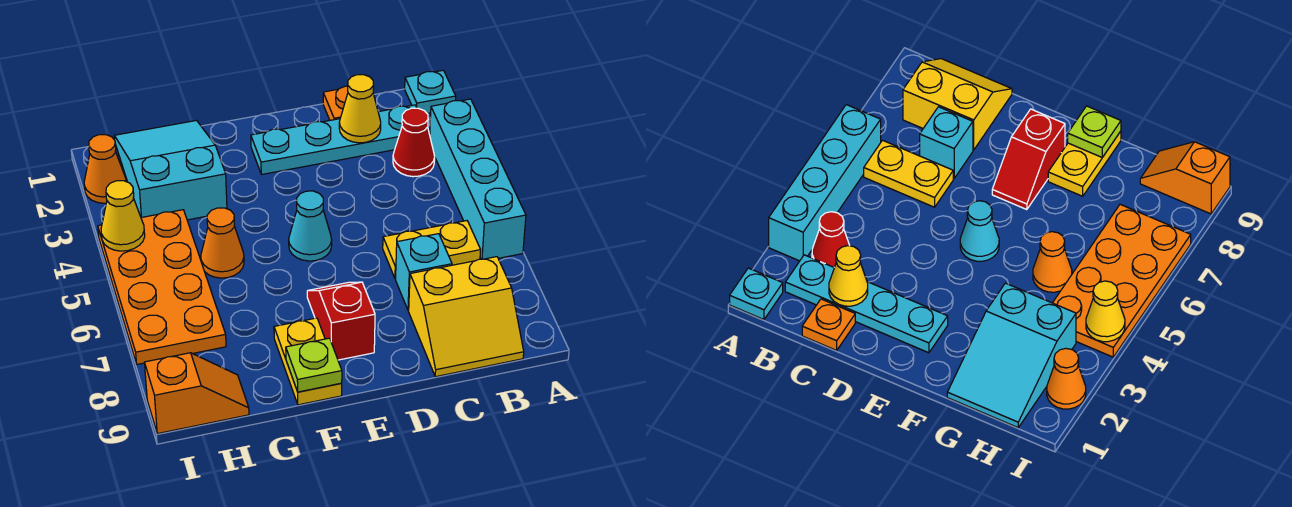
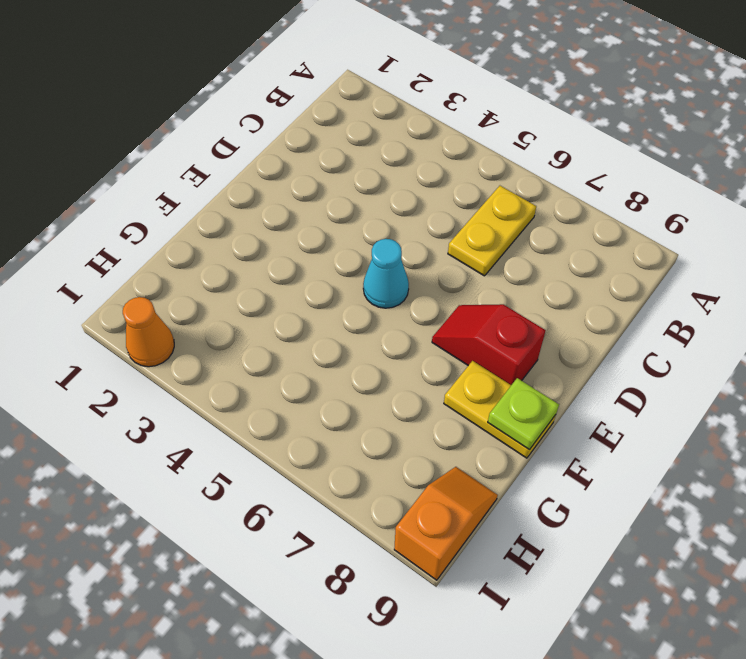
none -> cyan plate A1 level 1
none -> cyan brick A3:A6 level 1
none -> cyan plate B2:E2 level 1

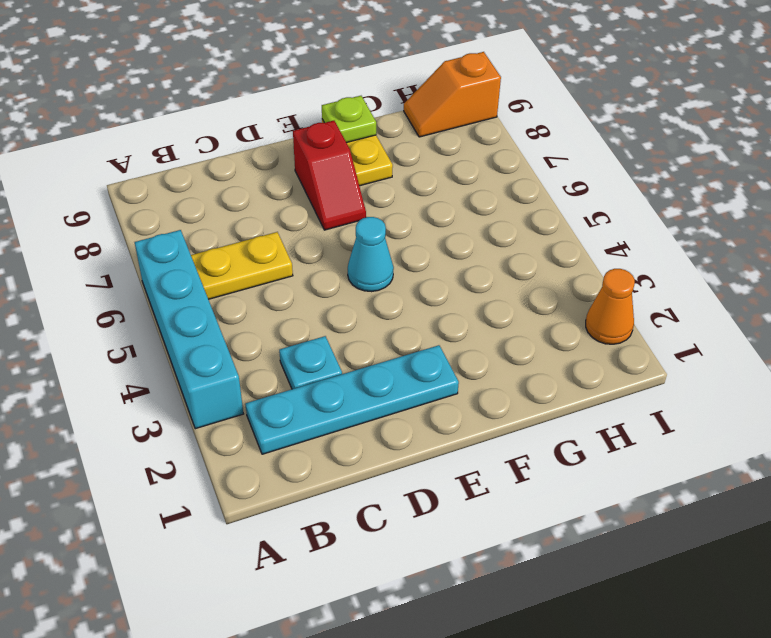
cyan plate C3 level 1 -> cyan plate A1 level 1
none -> red cone B3 level 1
none -> yellow slope B8:C9 level 1 top 8
none -> orange plate C1 level 1

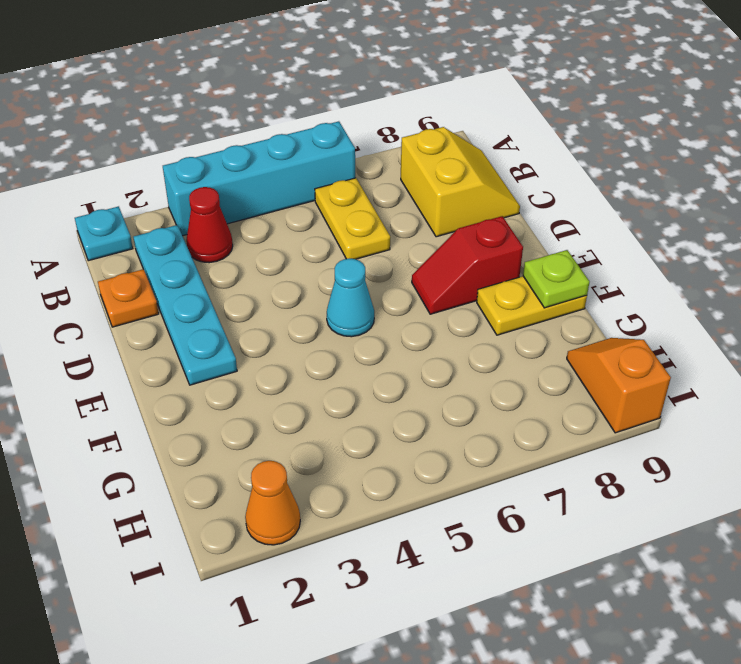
none -> cyan brick C7 level 1
none -> cyan slope G1:H3 level 1 top 3
none -> orange cone G5 level 1

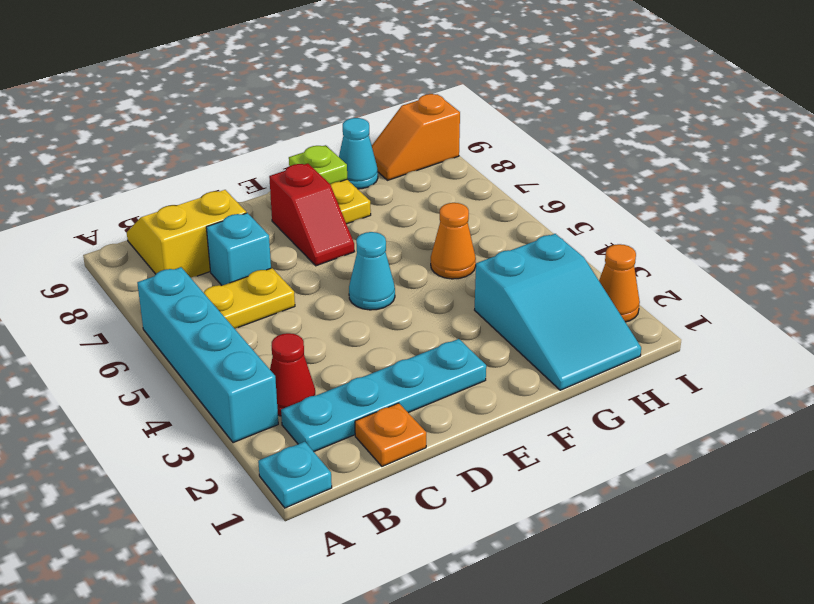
cyan cone G9 level 1 -> none
none -> orange plate H4:I7 level 1
none -> yellow cone C2 level 2
none -> yellow cone I4 level 2

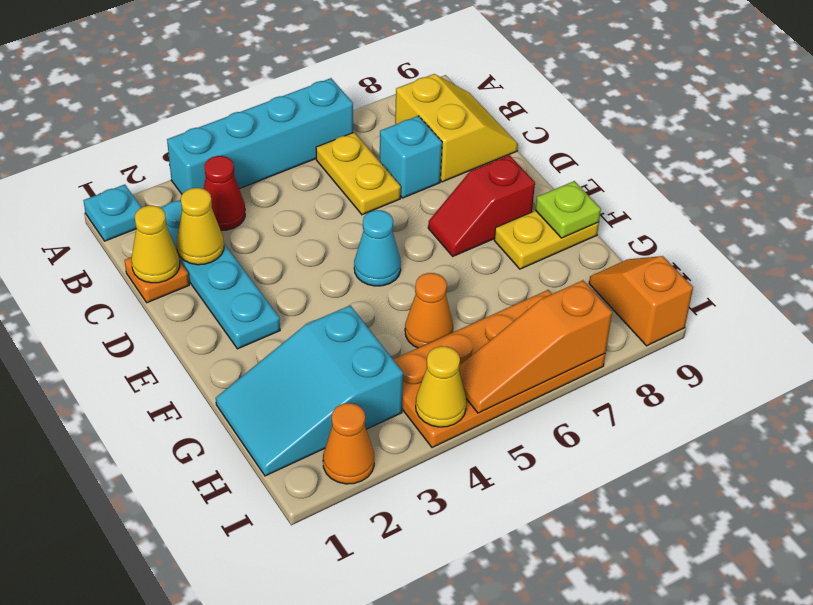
yellow cone C1 level 2 -> none
orange slope I5:I7 level 2 top 7 -> none

